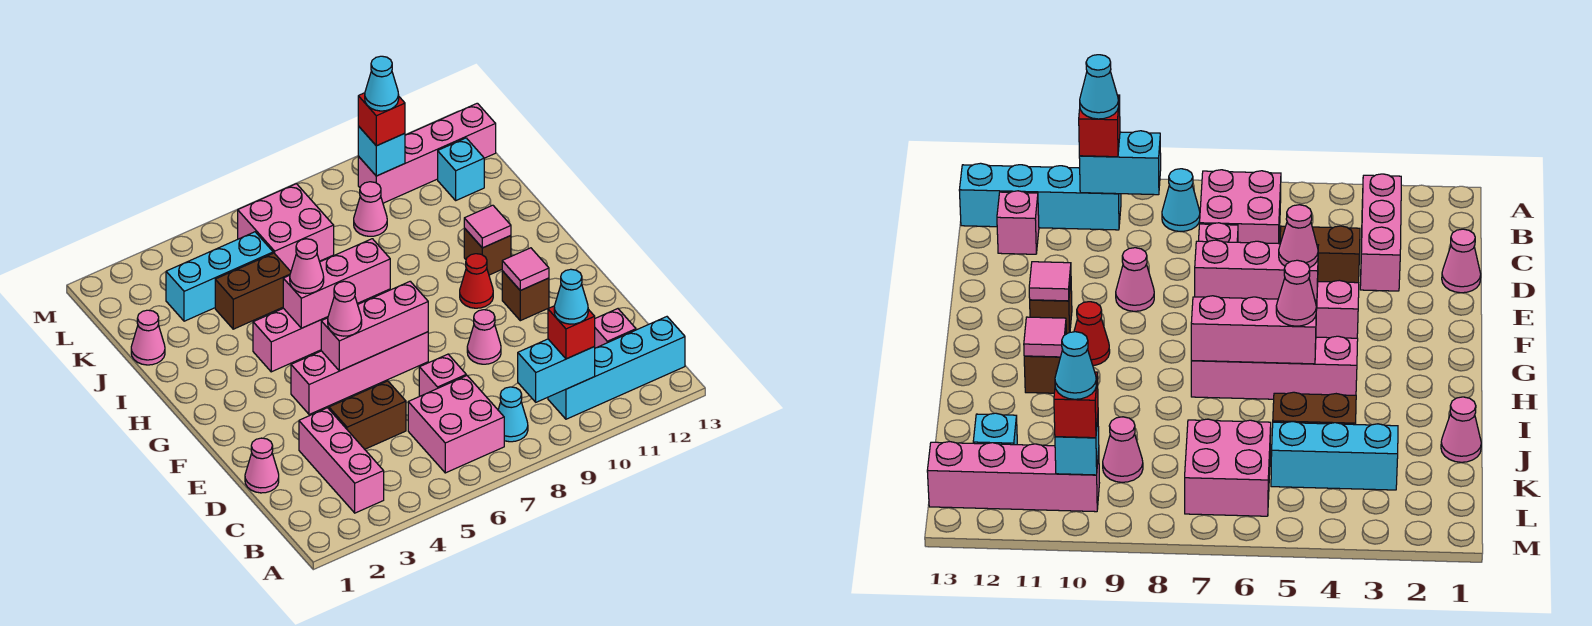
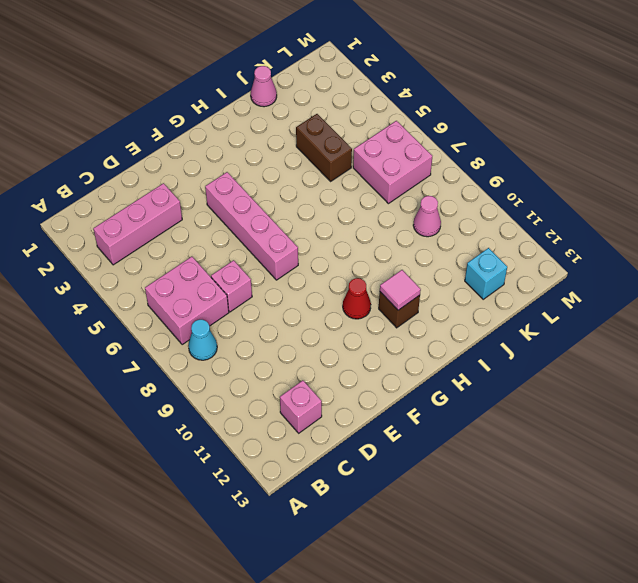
none -> cyan brick B10:B13 level 1
none -> pink cone D1 level 1
none -> brown brick D4:D5 level 1
none -> pink cone E9 level 1

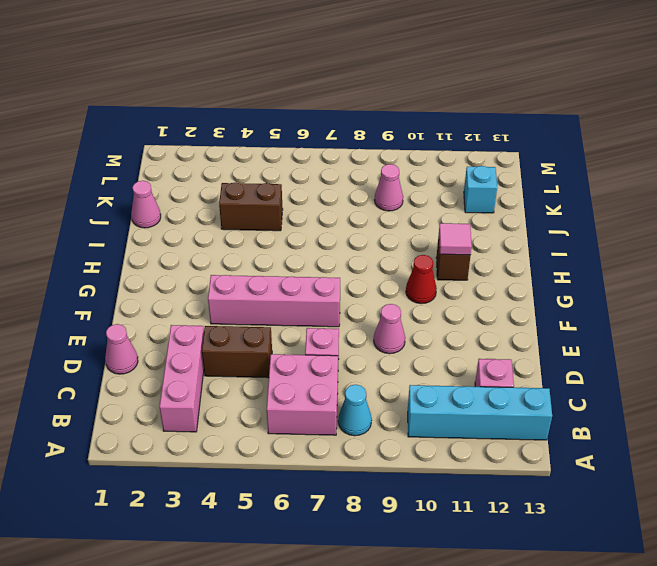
none -> brown brick F11 level 1
none -> pink brick H4:H7 level 1
none -> cyan brick K3:K5 level 1
none -> pink brick K6:L7 level 1

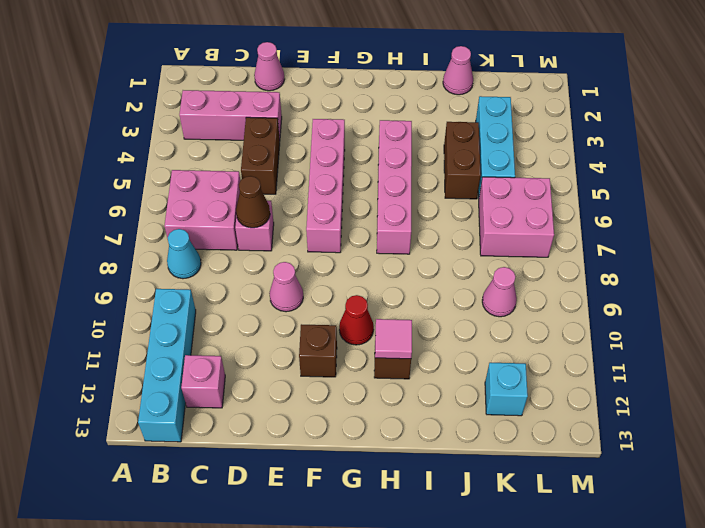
brown cone D7 level 2 -> none
none -> pink brick L10:L13 level 1
none -> cyan brick B9:B10 level 2
none -> pink brick F5:F7 level 2
none -> pink tile F11 level 2

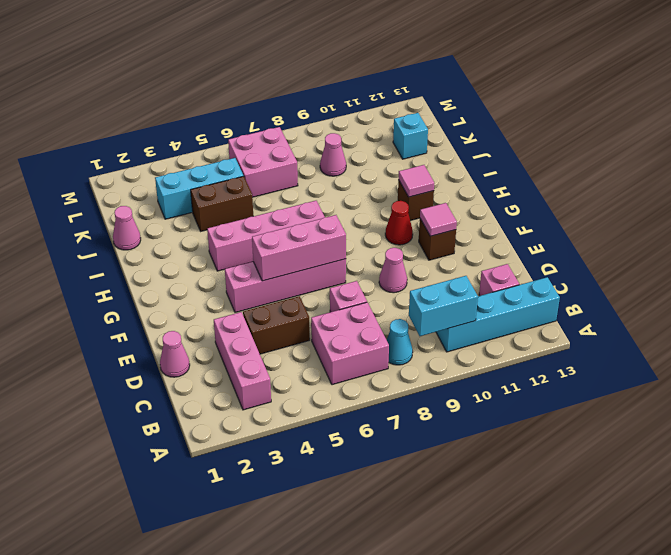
none -> pink brick L10:L13 level 1
none -> pink brick H5:H7 level 2
none -> cyan brick L10 level 2
none -> red brick B10 level 3

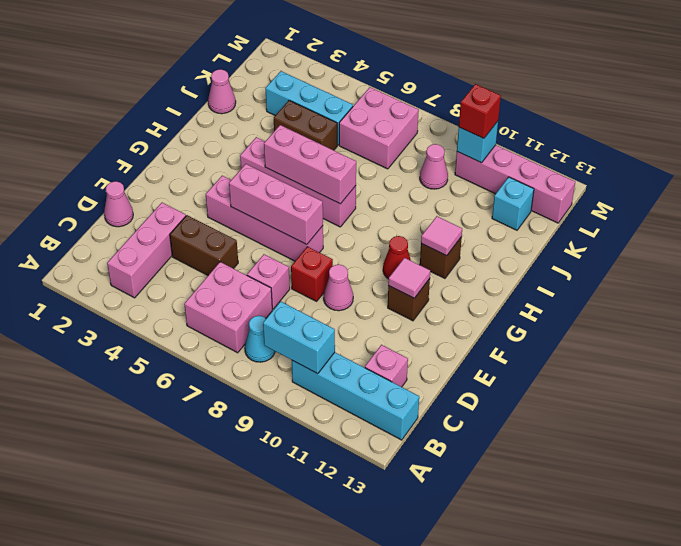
red brick E8 level 1 -> red brick B10 level 3
none -> pink cone F5 level 3
none -> pink cone H5 level 3
none -> cyan cone B10 level 4
none -> cyan cone L10 level 4

